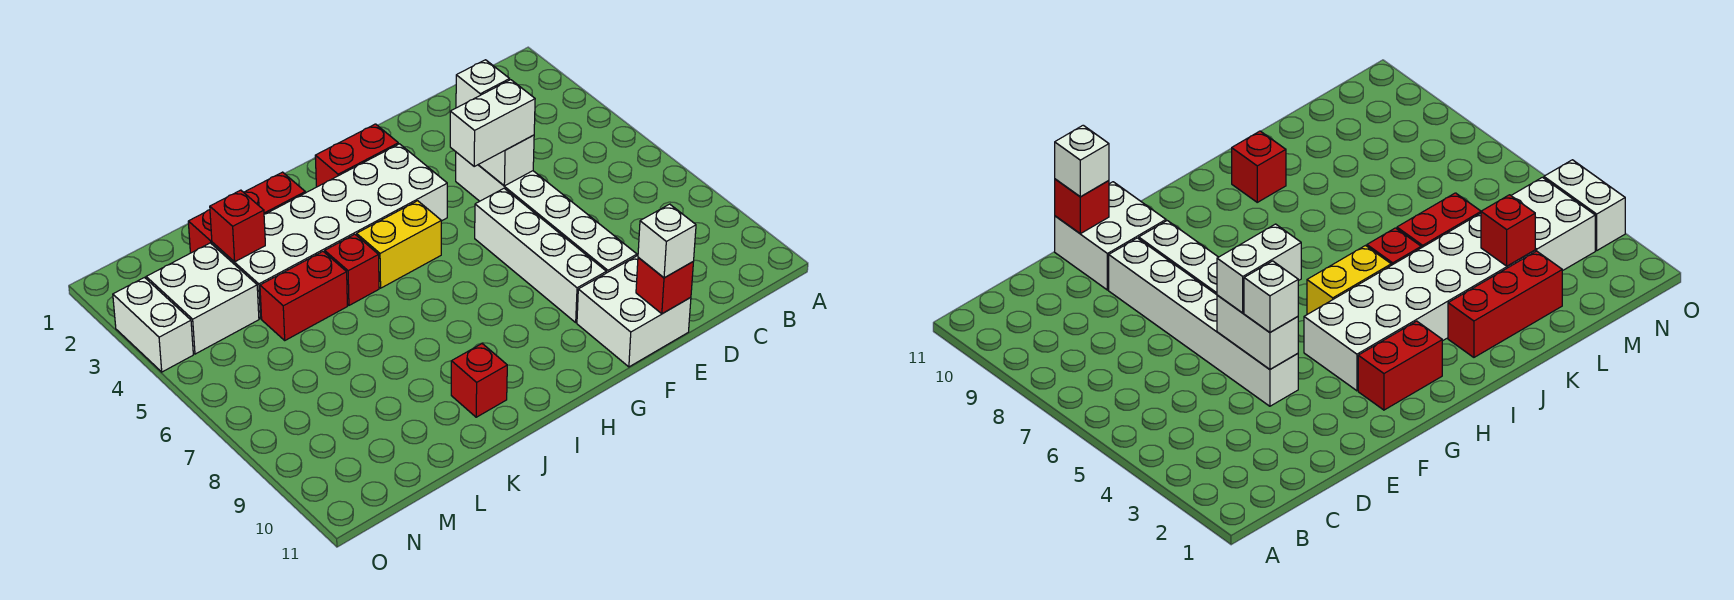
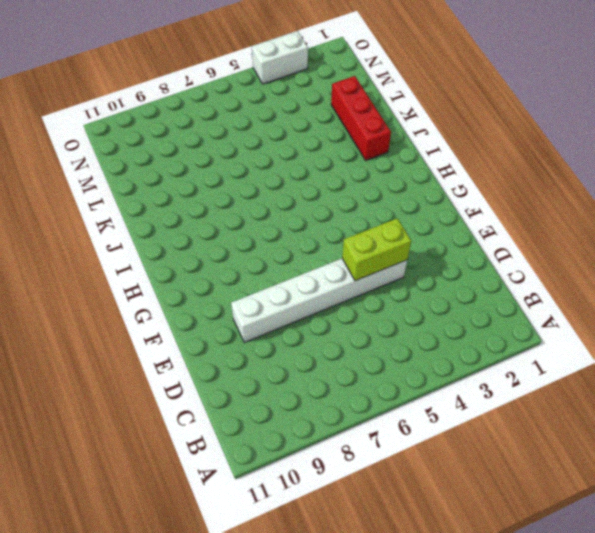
lime brick E4:E5 level 2 -> white brick E4:E5 level 2
none -> white brick E10:F11 level 1
none -> white brick F6:F9 level 1
none -> red brick G2:H2 level 1

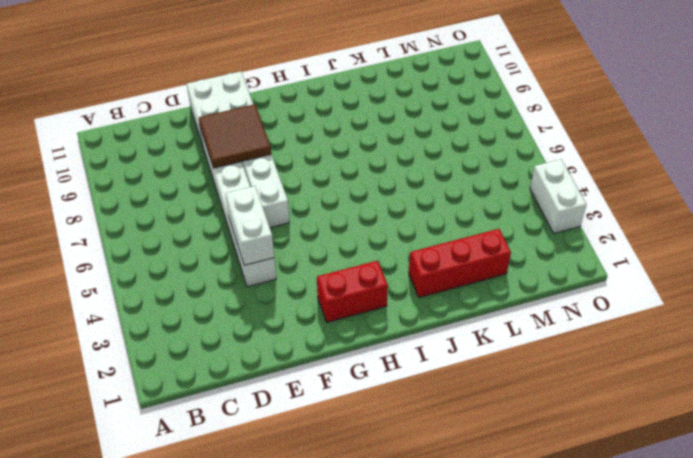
brown tile E8:F9 level 2 -> none
none -> white brick G3:L4 level 1
none -> yellow brick H5:I5 level 1
none -> red brick J5 level 1

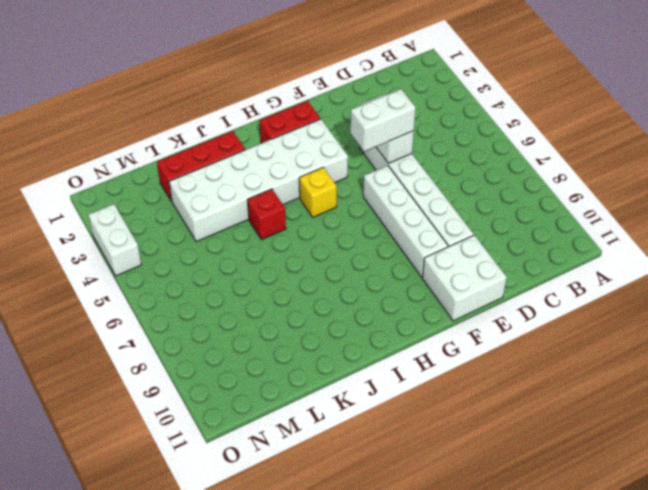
yellow brick H5 level 1 -> yellow brick H5:I5 level 1
none -> red brick J10 level 1
none -> red brick K5:L5 level 1
none -> white brick M3:N4 level 1

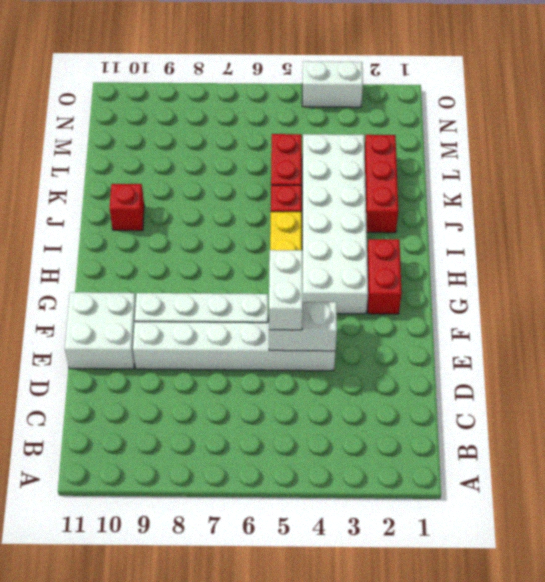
none -> white brick M3:N4 level 1
none -> red brick E11 level 2
none -> red brick L3 level 2

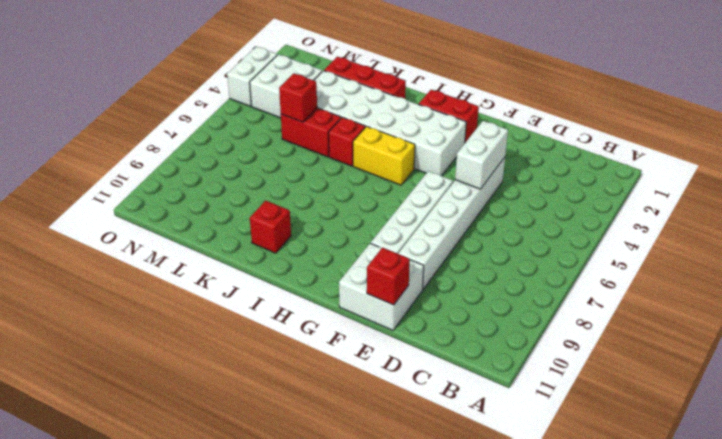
red brick L5 level 2 -> red brick L3 level 2
none -> white brick E4 level 3
none -> white brick E5:F5 level 3
none -> white brick E11 level 3

